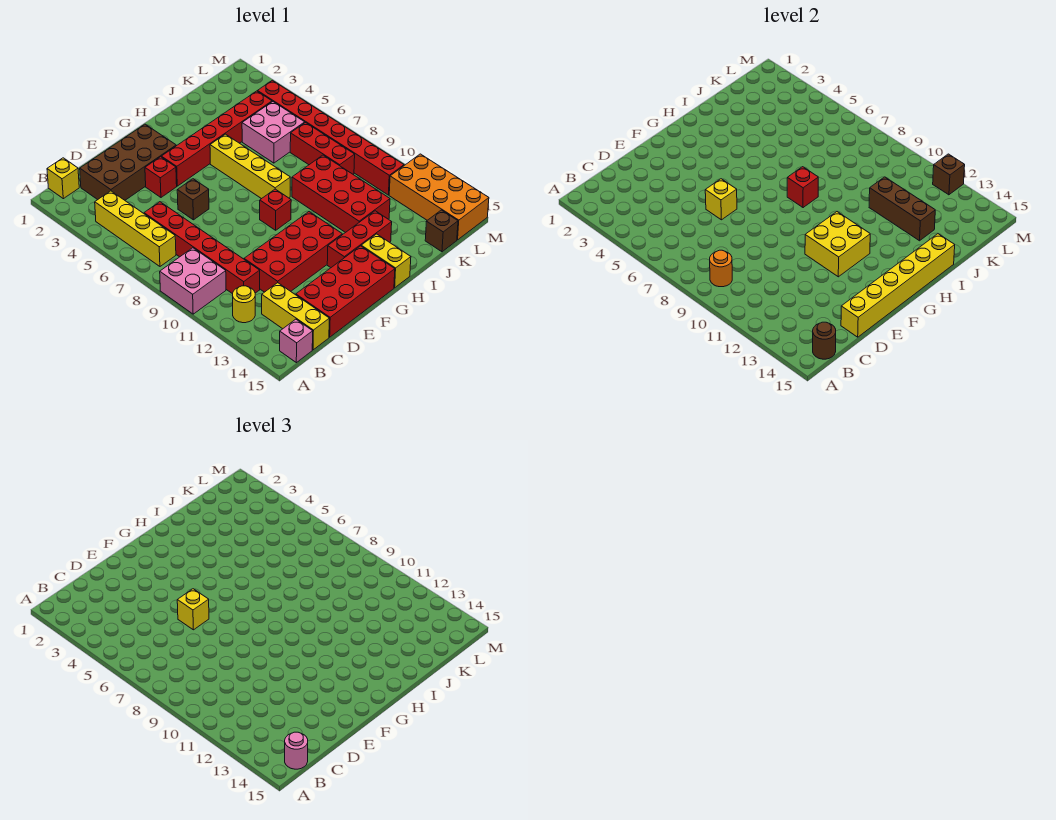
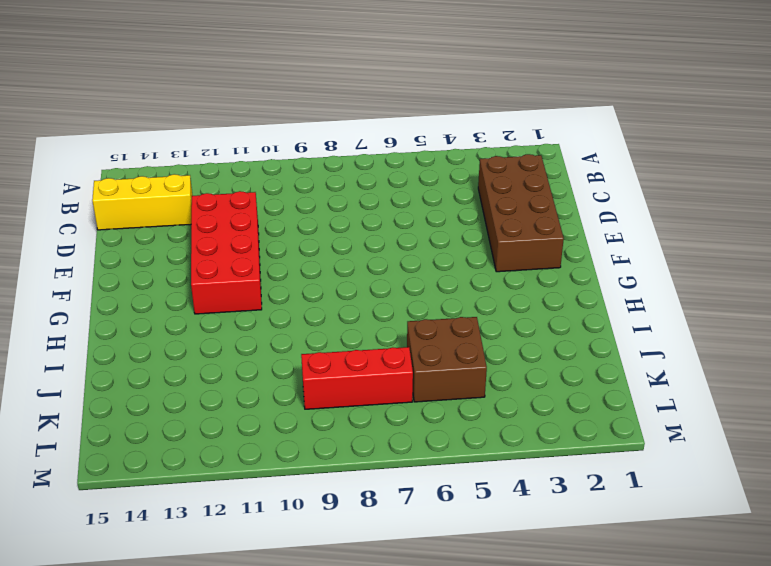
brown brick J5:K6 level 1 -> pink brick J5:K6 level 1
none -> pink brick A9:B10 level 1
none -> yellow brick B1 level 1
none -> yellow brick B4:B7 level 1
none -> yellow round brick B12 level 1

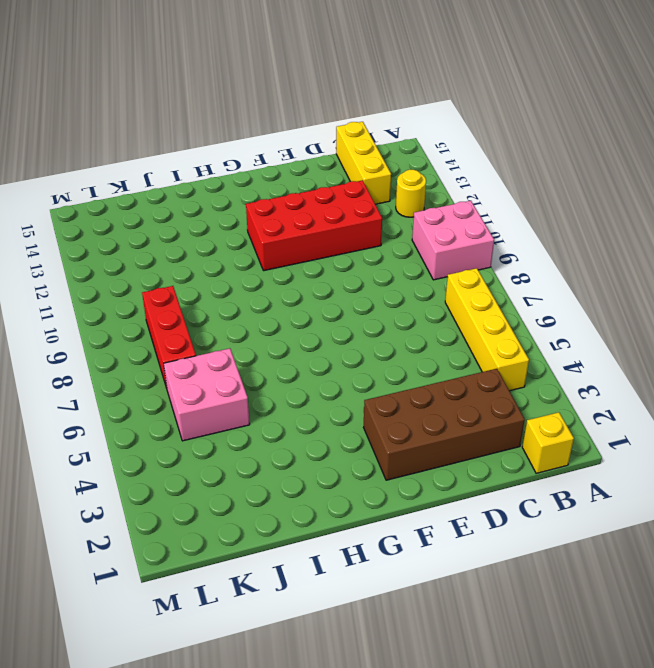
none -> pink brick B15 level 1
none -> red brick C6:C11 level 1
none -> red brick D14:G15 level 1
none -> red brick E4 level 1

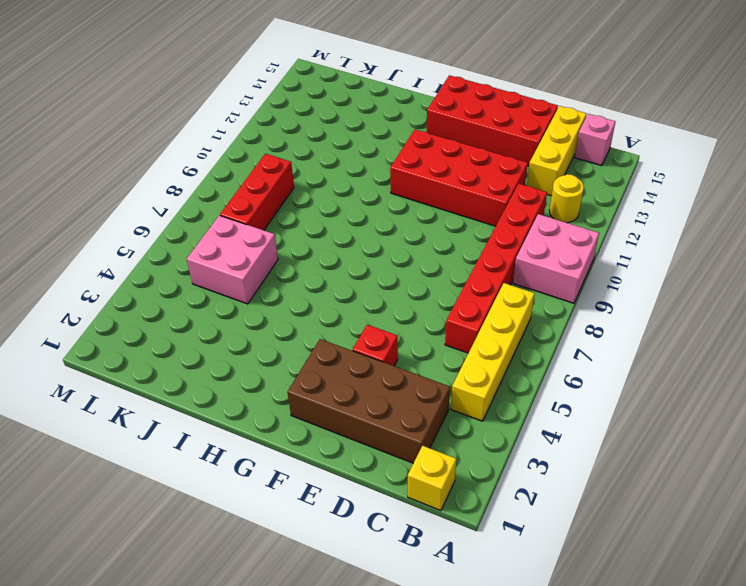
none -> brown brick E6 level 1
none -> red brick F4:K4 level 1
none -> red brick G9 level 1
none -> red brick G13:I13 level 1

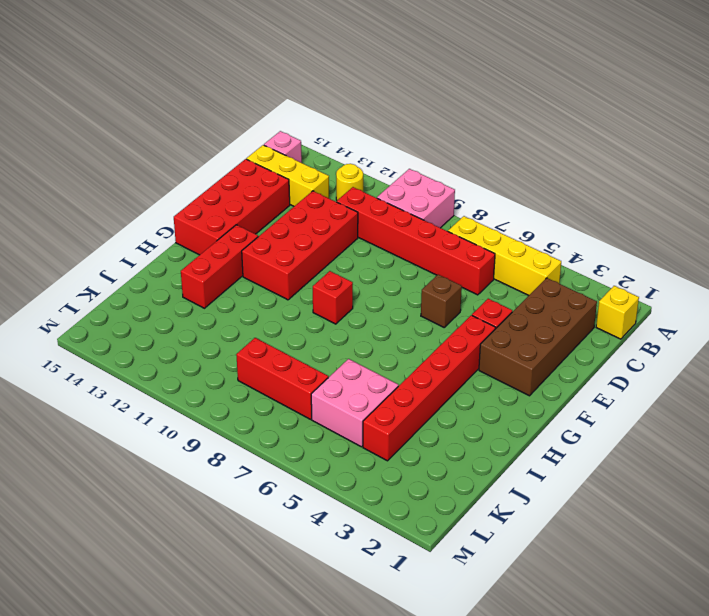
none -> yellow brick H5:H8 level 1
none -> yellow brick H14:H15 level 1
none -> red brick I9:J12 level 1
none -> brown brick K15 level 1

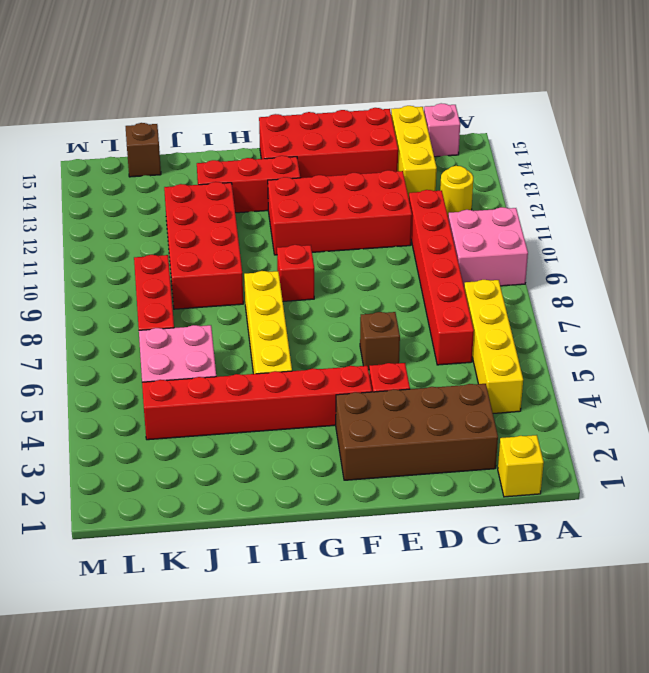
none -> yellow brick H14:H15 level 1
none -> red brick L4:L11 level 1
none -> orange brick L12:M15 level 1
none -> orange round brick B9 level 2

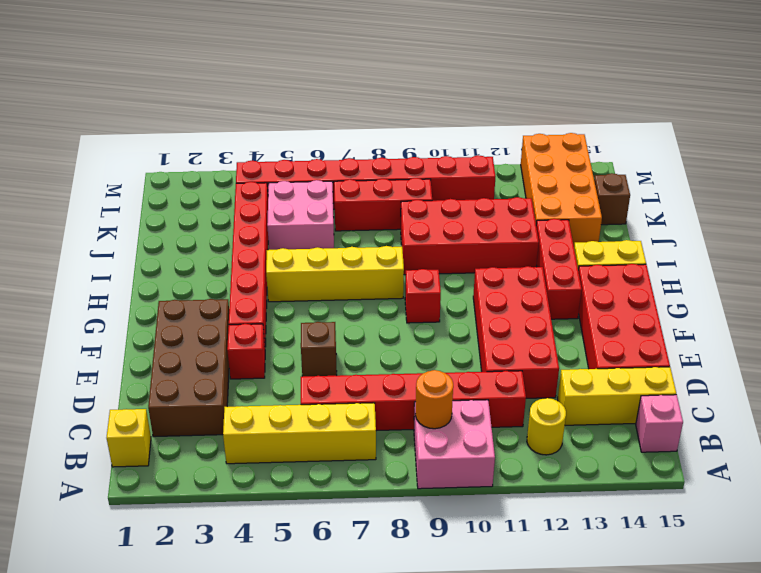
orange brick J13:M14 level 1 -> orange brick L12:M15 level 1
none -> brown round brick B15 level 2
none -> yellow brick D15:I15 level 2
none -> yellow brick E6 level 2
none -> yellow brick F11:G12 level 2

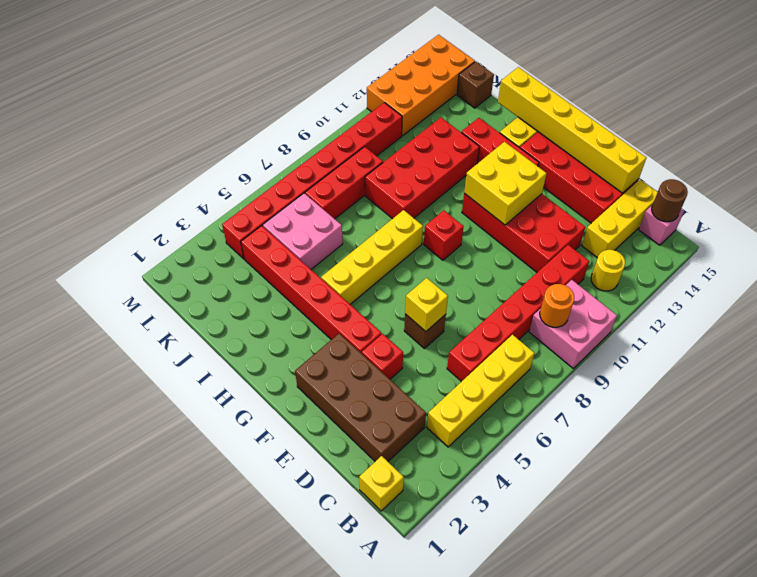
none -> red brick H8 level 2
none -> brown brick J11:J13 level 2
none -> brown brick M12 level 2
none -> pink round brick B15 level 3

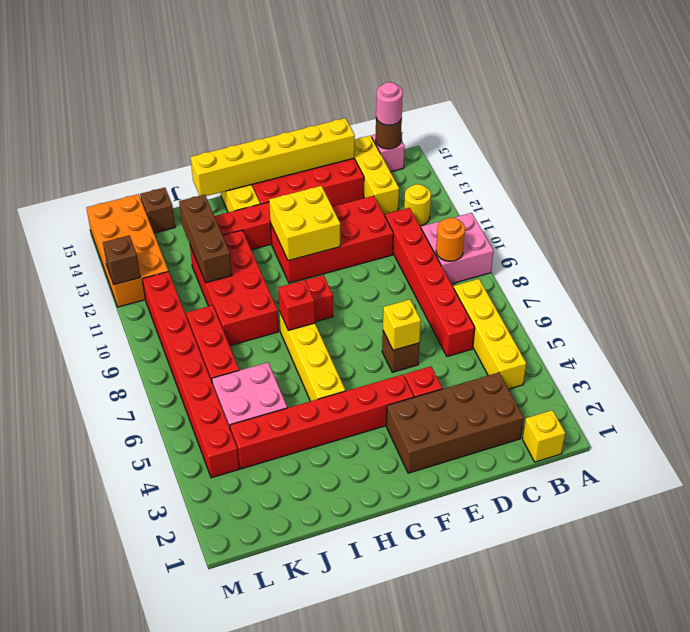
none -> yellow brick E6 level 3

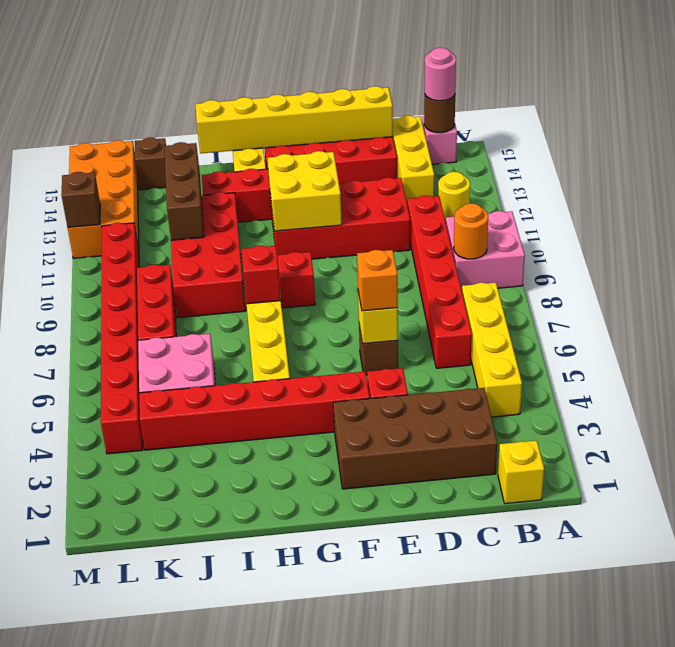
orange brick E6 level 3 -> yellow brick E6 level 3

